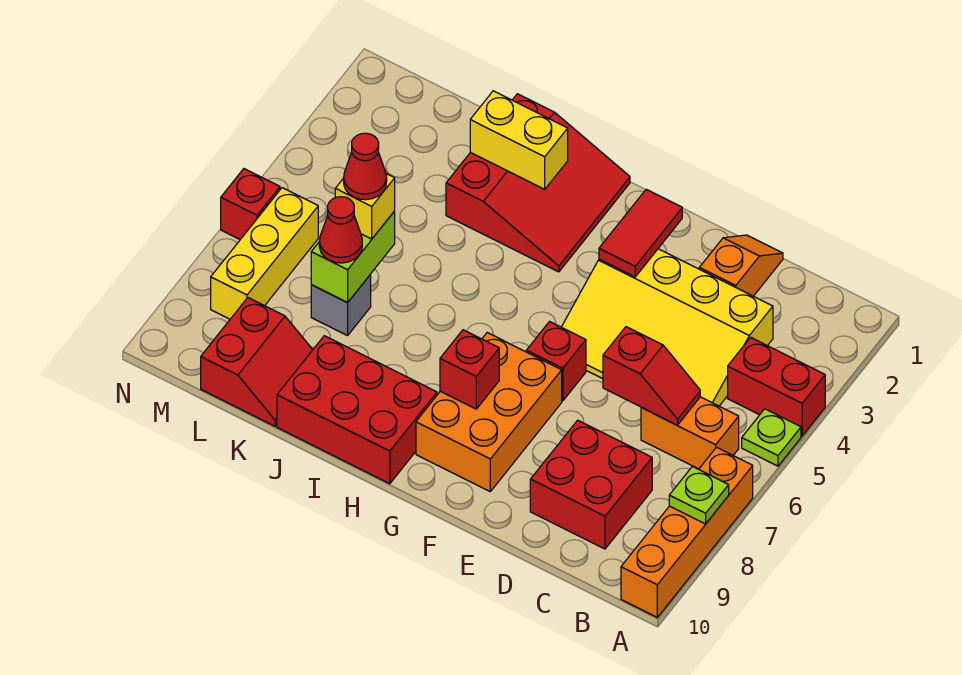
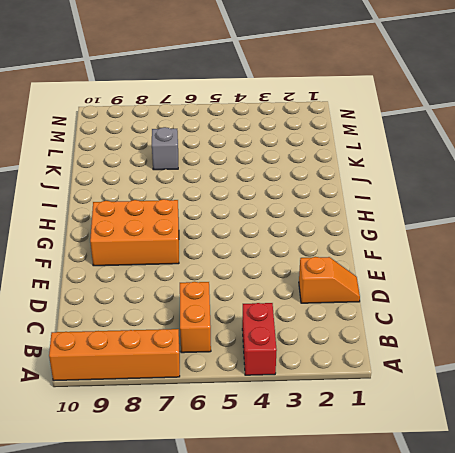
none -> lime plate A5 level 1
none -> yellow slope C3:F5 level 1 top 3
none -> red brick C8:D9 level 1

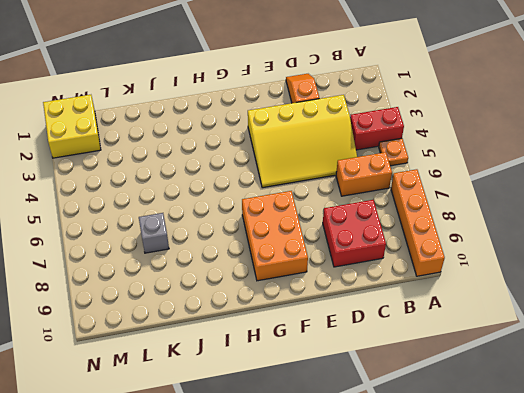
orange plate A5 level 1 -> lime plate A5 level 1
yellow brick M1:N2 level 1 -> none
none -> red brick F6 level 1
none -> red slope H1:J3 level 1 top J
none -> red brick H9:J10 level 1

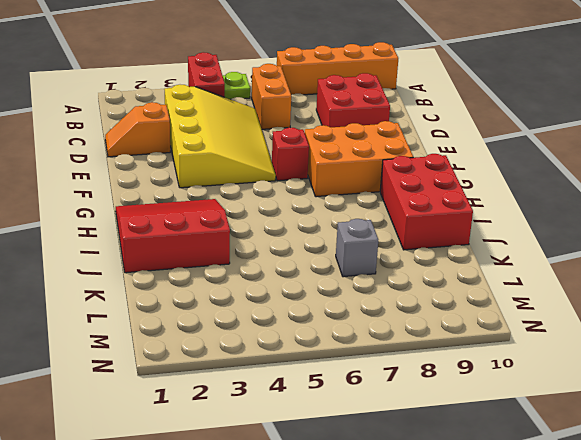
none -> red slope K9:L10 level 1 top L
none -> yellow brick M6:M8 level 1
none -> red brick N6 level 1

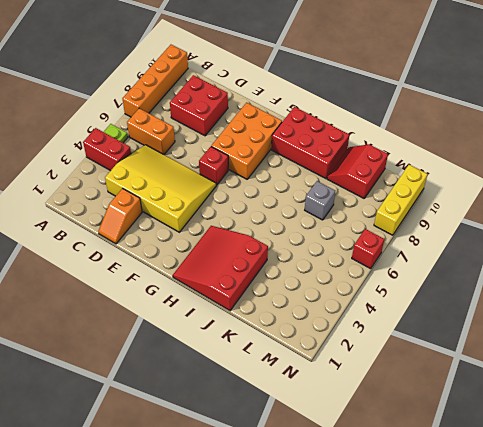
yellow brick N8:N10 level 1 -> yellow brick M6:M8 level 1
none -> lime plate A8 level 2
none -> red slope C6:D6 level 2 top D
none -> red tile F2:F3 level 2

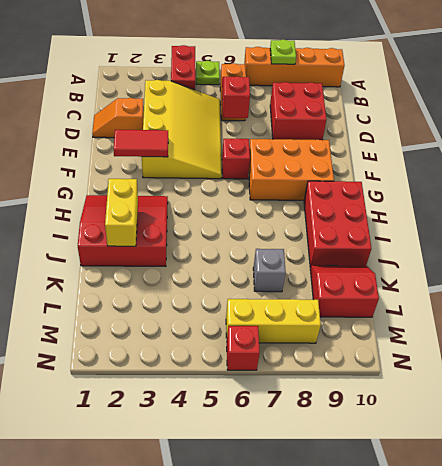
none -> red brick G8 level 2
none -> lime brick K6:K7 level 2
none -> yellow brick K6 level 3

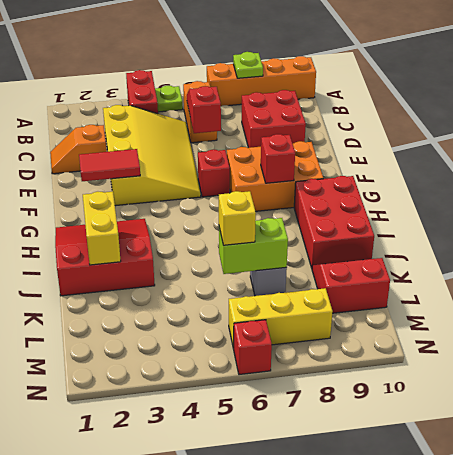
none -> red cone K7 level 3
none -> red cone K6 level 4

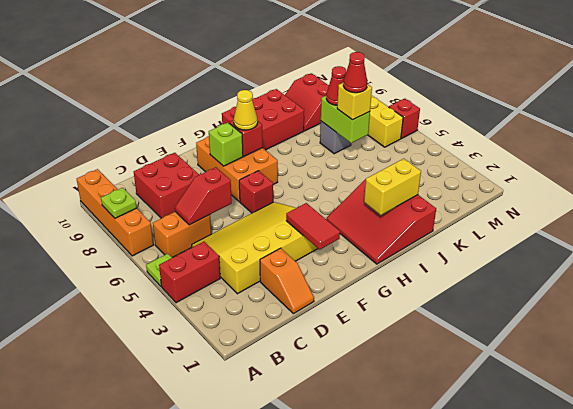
lime brick F8 level 2 -> none
yellow cone G8 level 3 -> none

